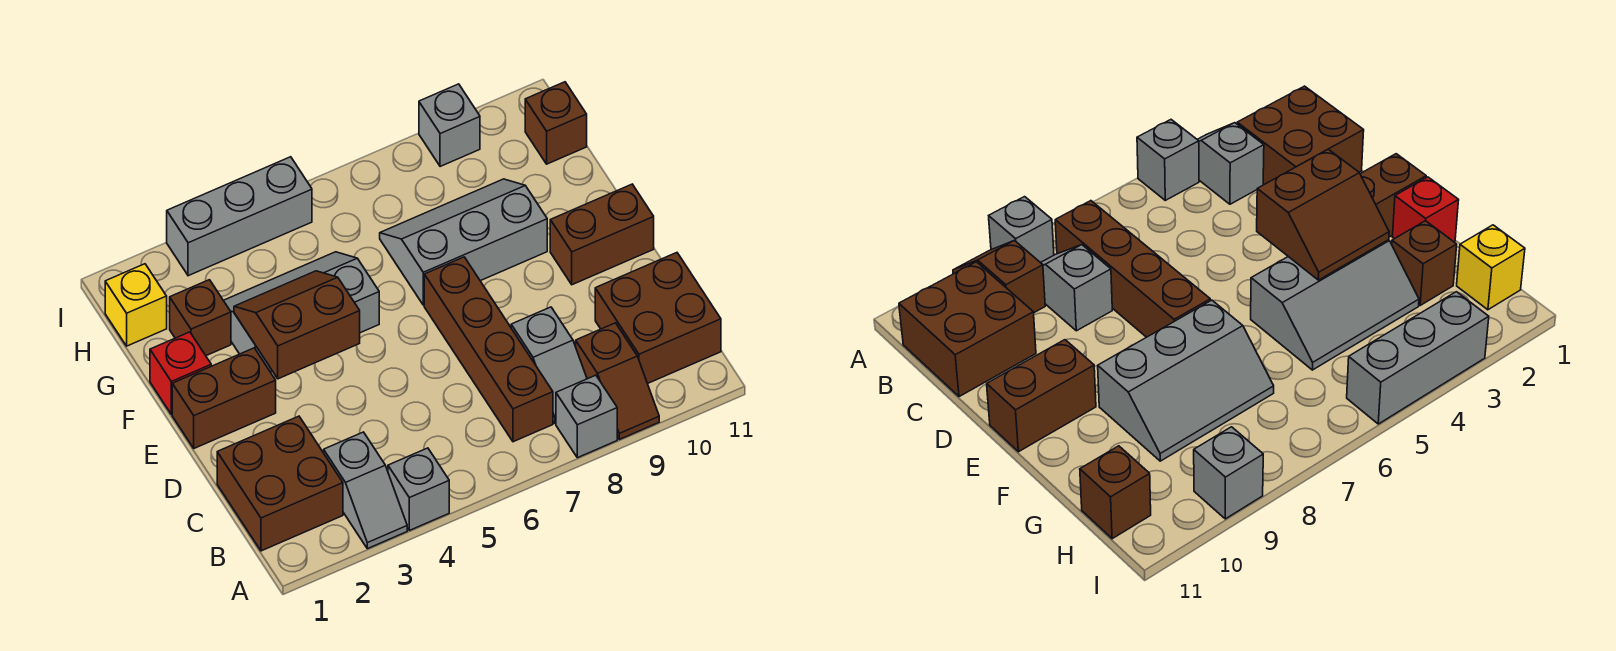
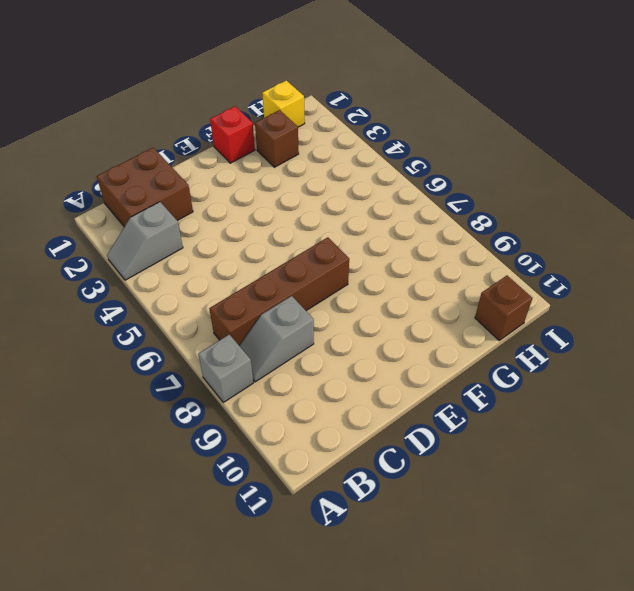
none -> grey brick A4 level 1
none -> brown slope A9:B9 level 1 top B
none -> brown brick B10:C11 level 1

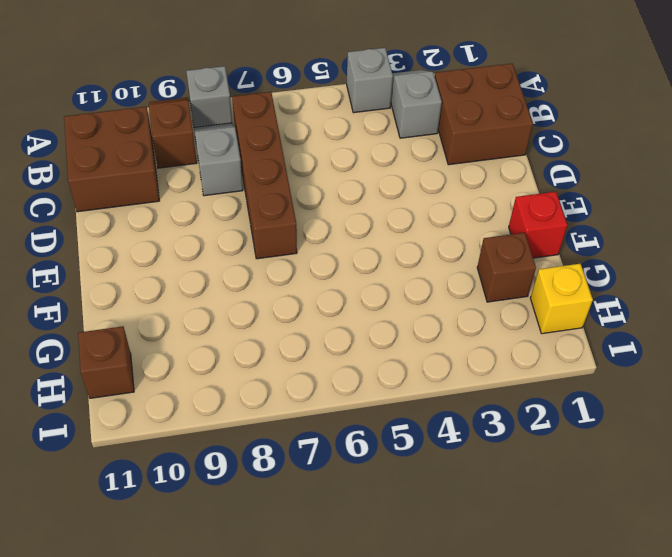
none -> brown brick E1:E2 level 1
none -> brown brick E10:E11 level 1
none -> grey slope F3:G5 level 1 top F

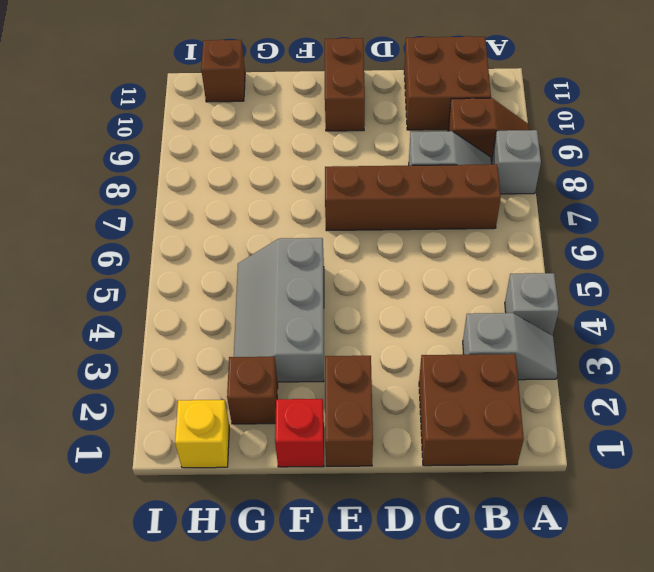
none -> grey slope F7:G9 level 1 top F
none -> grey brick I3:I5 level 1
none -> grey brick I9 level 1

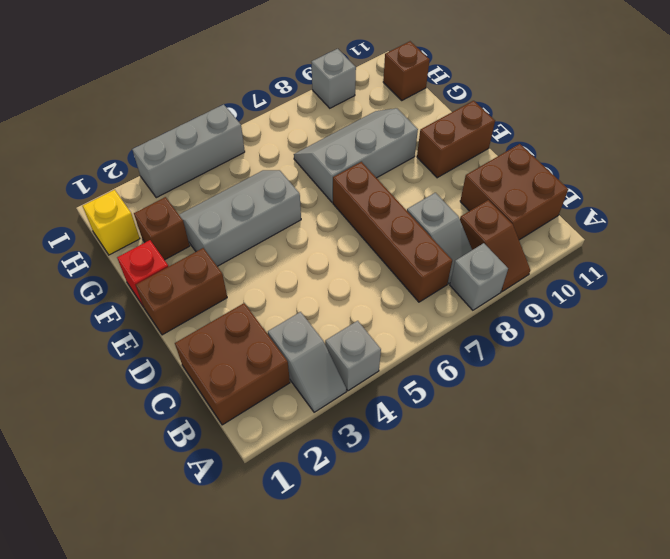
none -> brown slope E3:F4 level 2 top E

